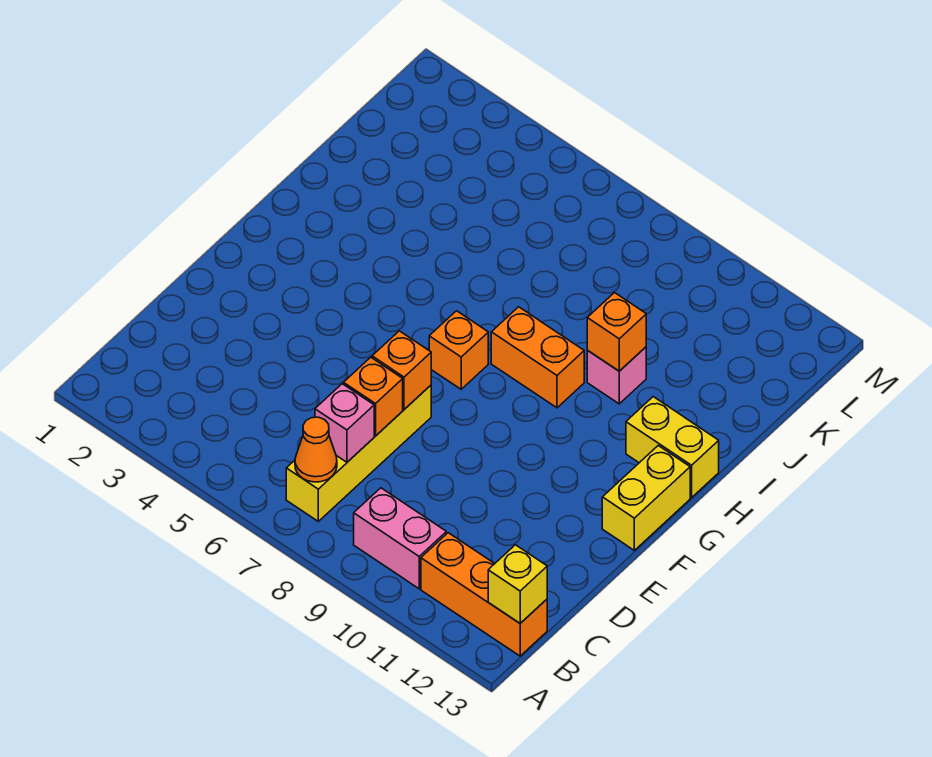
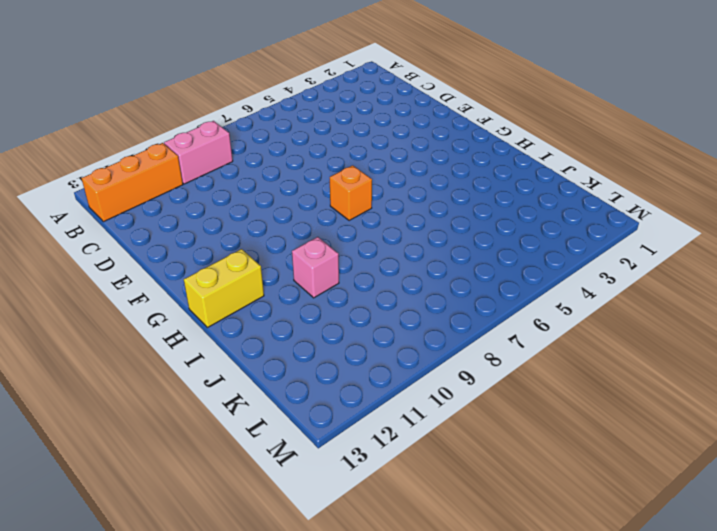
none -> yellow brick B7:E7 level 1
none -> yellow brick F13:G13 level 1
none -> orange brick H8:H9 level 1

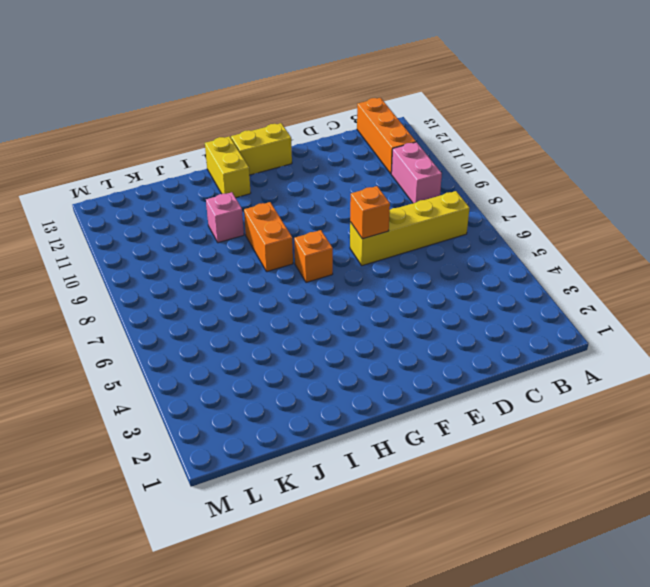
none -> orange cone B7 level 2
none -> yellow brick B13 level 2
none -> pink brick C7 level 2

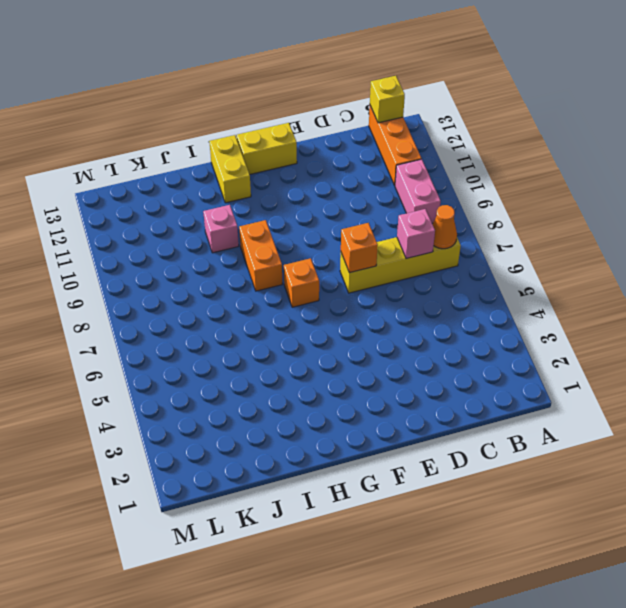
none -> orange brick D7 level 2
none -> orange brick I10 level 2

